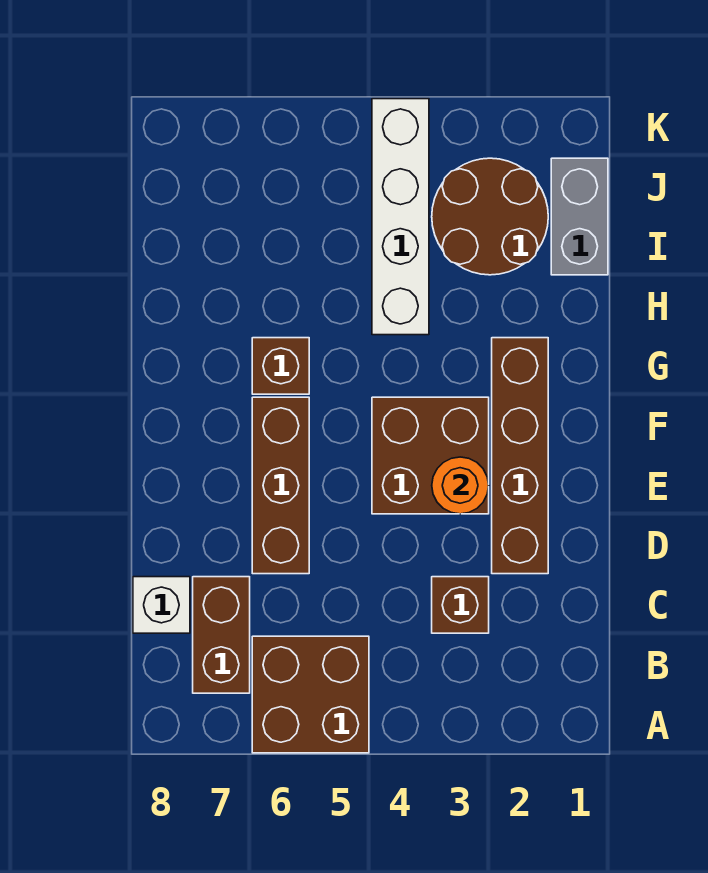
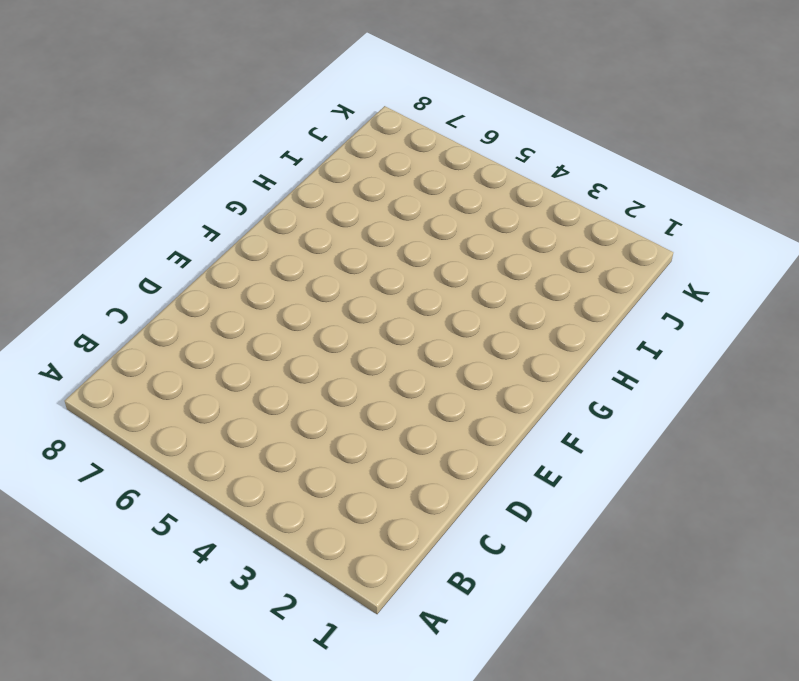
none -> brown brick A5:B6 level 1
none -> brown brick B7:C7 level 1
none -> brown brick C3 level 1

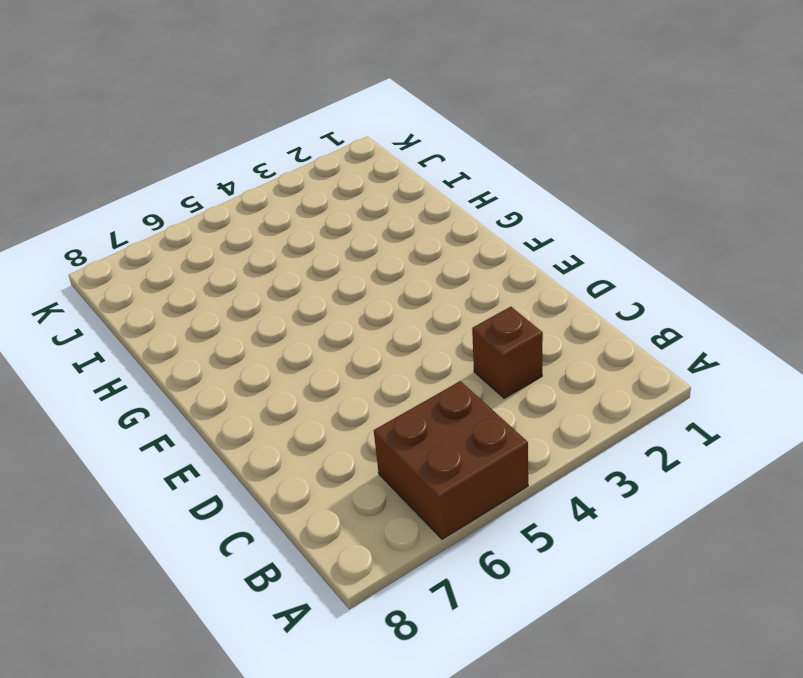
none -> brown brick B7:C7 level 1
none -> white brick C8 level 1
none -> brown brick D2:G2 level 1

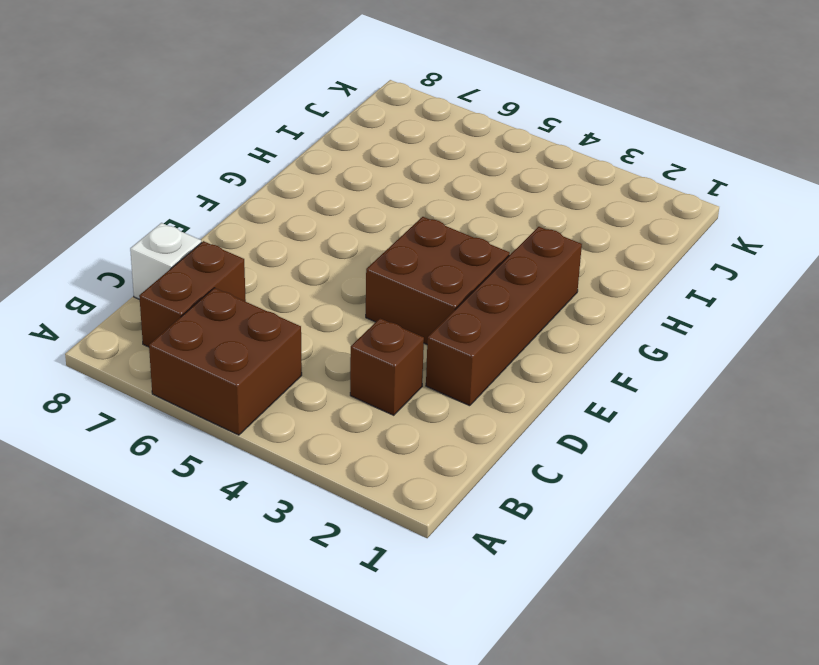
none -> brown brick D6:F6 level 1
none -> brown brick G6 level 1
none -> white brick H4:K4 level 1

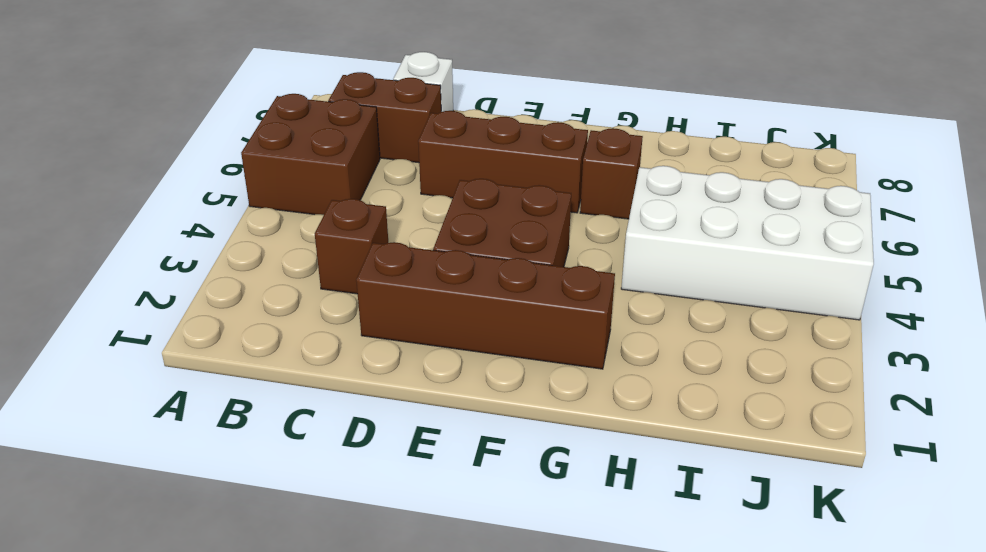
white brick H4:K5 level 1 -> white brick H4:K4 level 1
none -> grey brick I1:J1 level 1
none -> brown round brick I2:J3 level 1
none -> orange round brick E3 level 2

